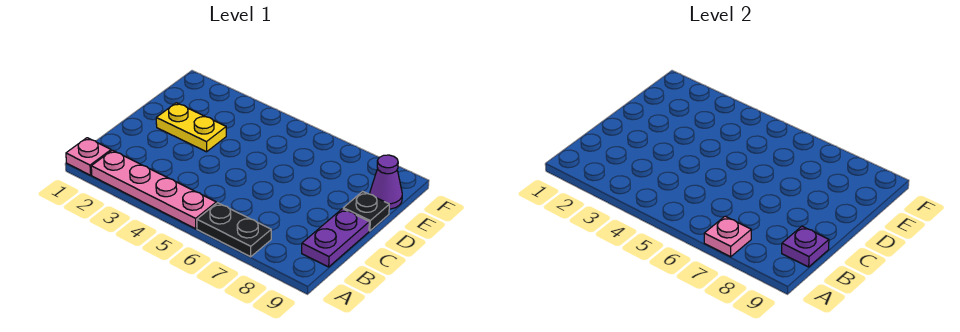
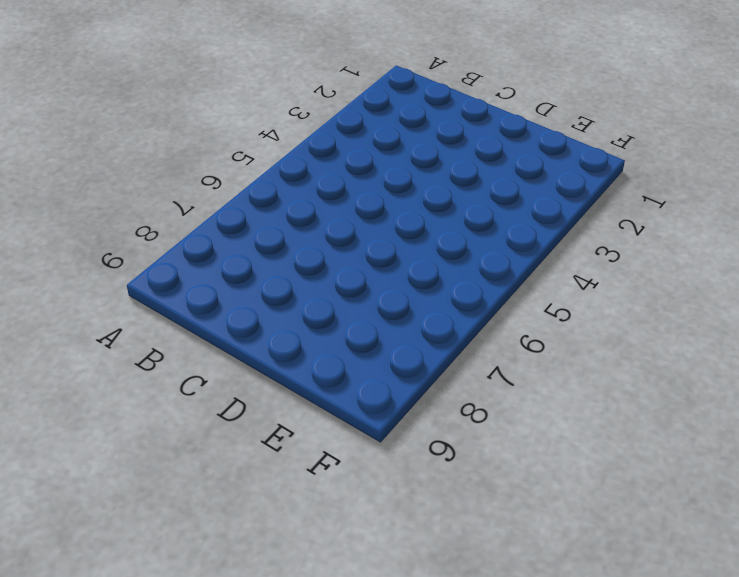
none -> pink plate A1 level 1
none -> pink plate A2:A5 level 1

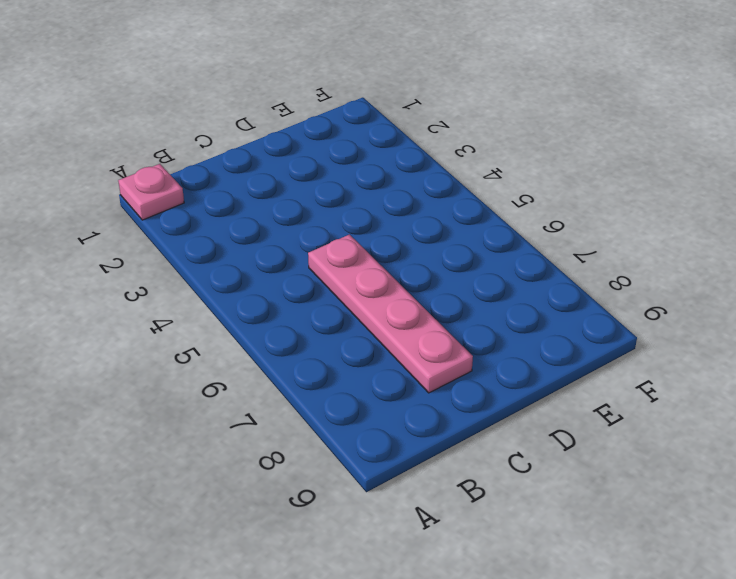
pink plate C5:C8 level 1 -> pink plate A2:A5 level 1
none -> black plate A6:A7 level 1
none -> purple plate B9:C9 level 1

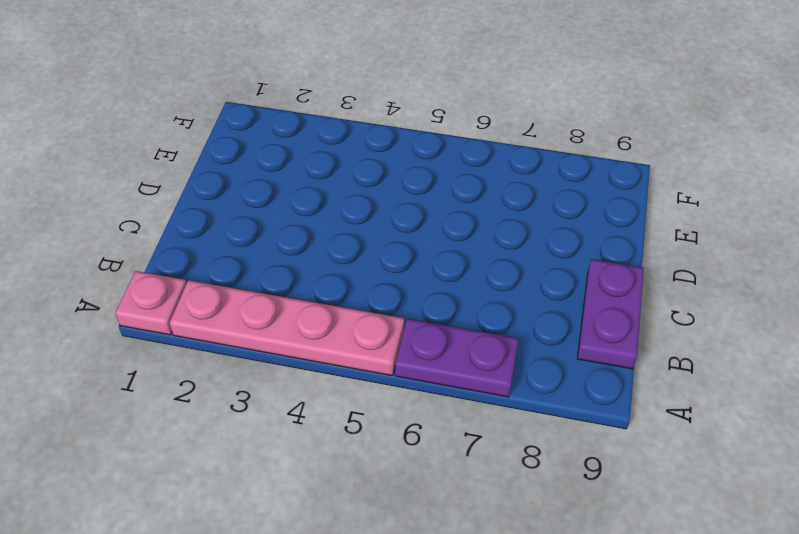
purple plate A6:A7 level 1 -> black plate A6:A7 level 1
none -> yellow plate D2:D3 level 1
none -> black plate D9 level 1

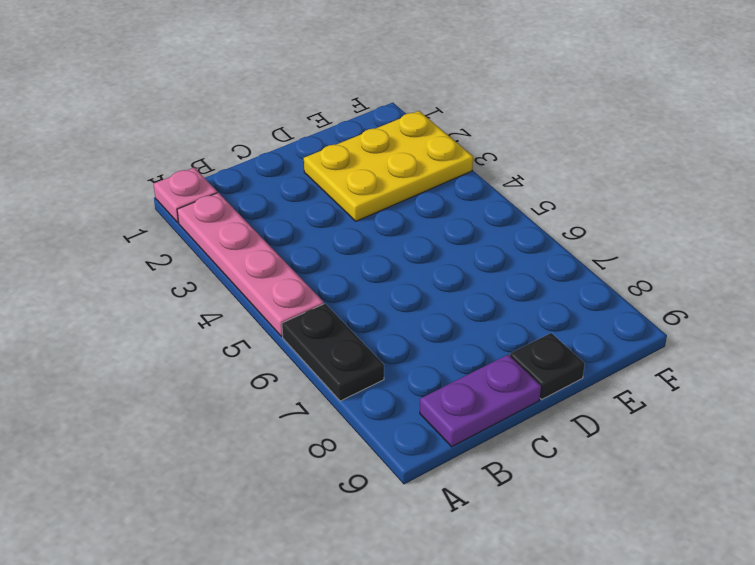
yellow plate D2:F3 level 1 -> yellow plate D2:D3 level 1
none -> purple cone E9 level 1
none -> pink plate A7 level 2

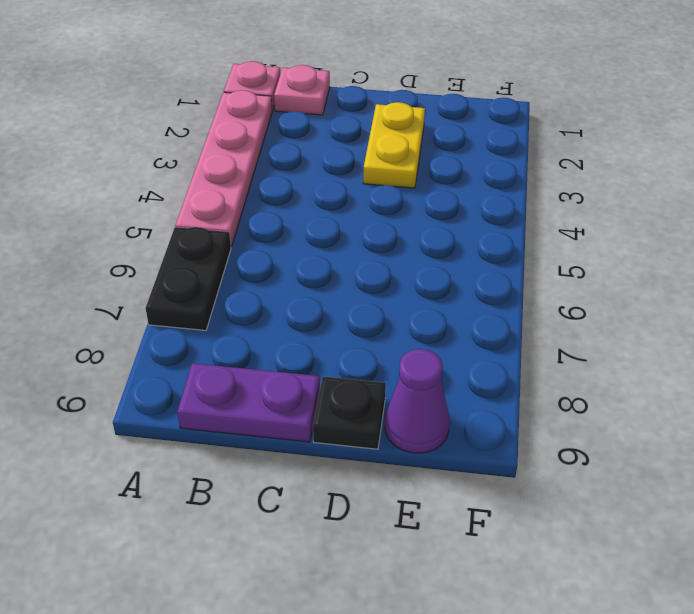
pink plate B1 level 1 -> pink plate A7 level 2
none -> purple plate B9 level 2

